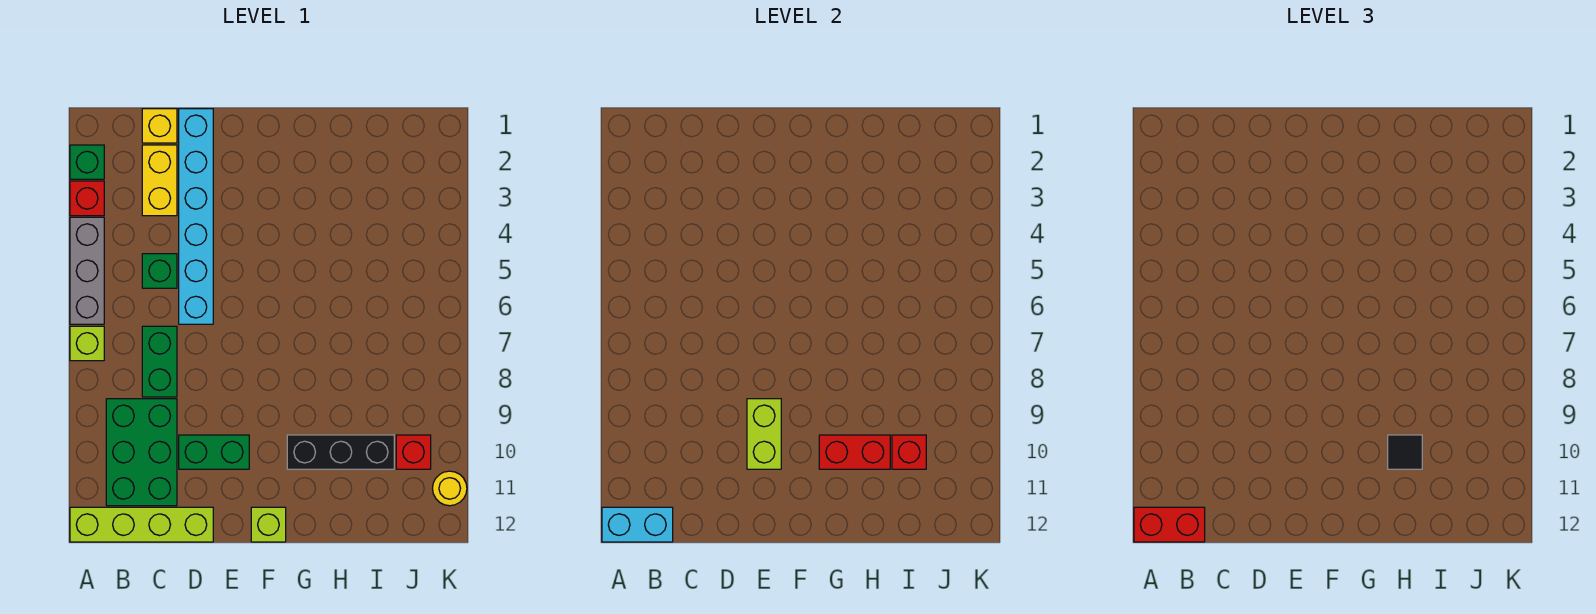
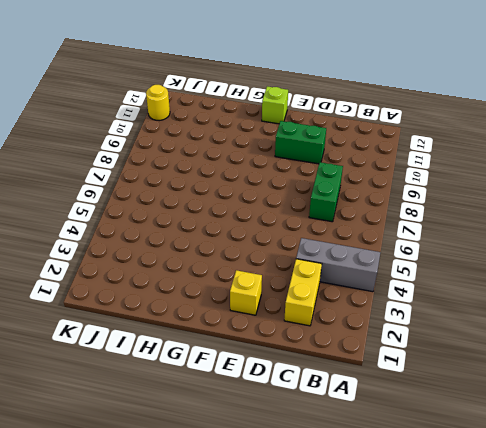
grey brick A4:C4 level 1 -> grey brick A4:A6 level 1
yellow brick E2 level 1 -> yellow brick C1 level 1
none -> green brick A2 level 1
none -> red brick A3 level 1
none -> lime brick A7 level 1

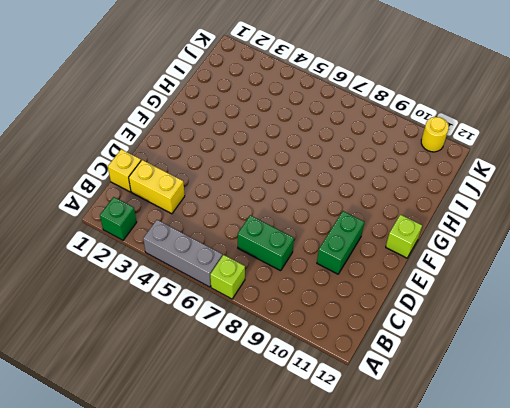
none -> red brick A3 level 1
none -> lime brick A12:D12 level 1
none -> green brick B9:C11 level 1

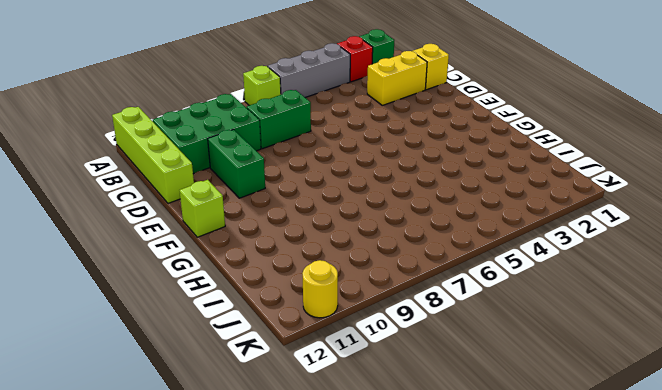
none -> green brick C5 level 1
none -> cyan brick D1:D6 level 1
none -> black brick G10:I10 level 1

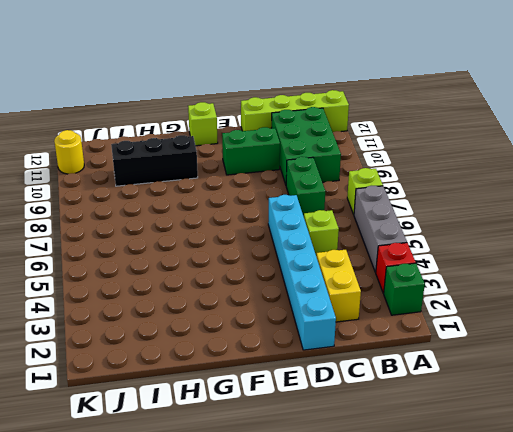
lime brick C5 level 1 -> green brick C5 level 1
none -> yellow brick C1 level 1
none -> red brick J10 level 1
none -> cyan brick A12:B12 level 2

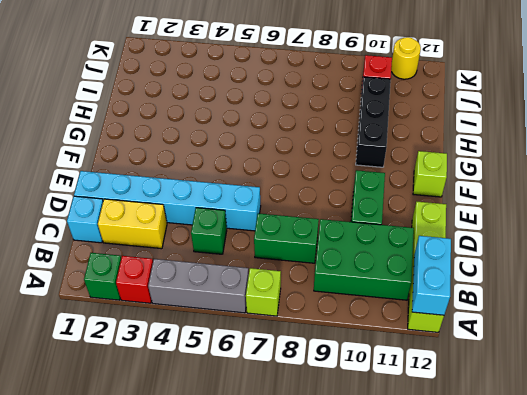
cyan brick C1 level 1 -> yellow brick C1 level 1
none -> lime brick E9:E10 level 2
none -> red brick G10:H10 level 2
none -> red brick I10 level 2

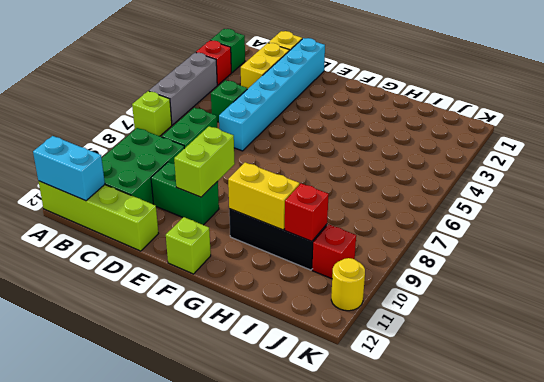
yellow brick G10:H10 level 2 -> red brick G10:H10 level 2
none -> red brick A12:B12 level 3
none -> black tile H10 level 3

